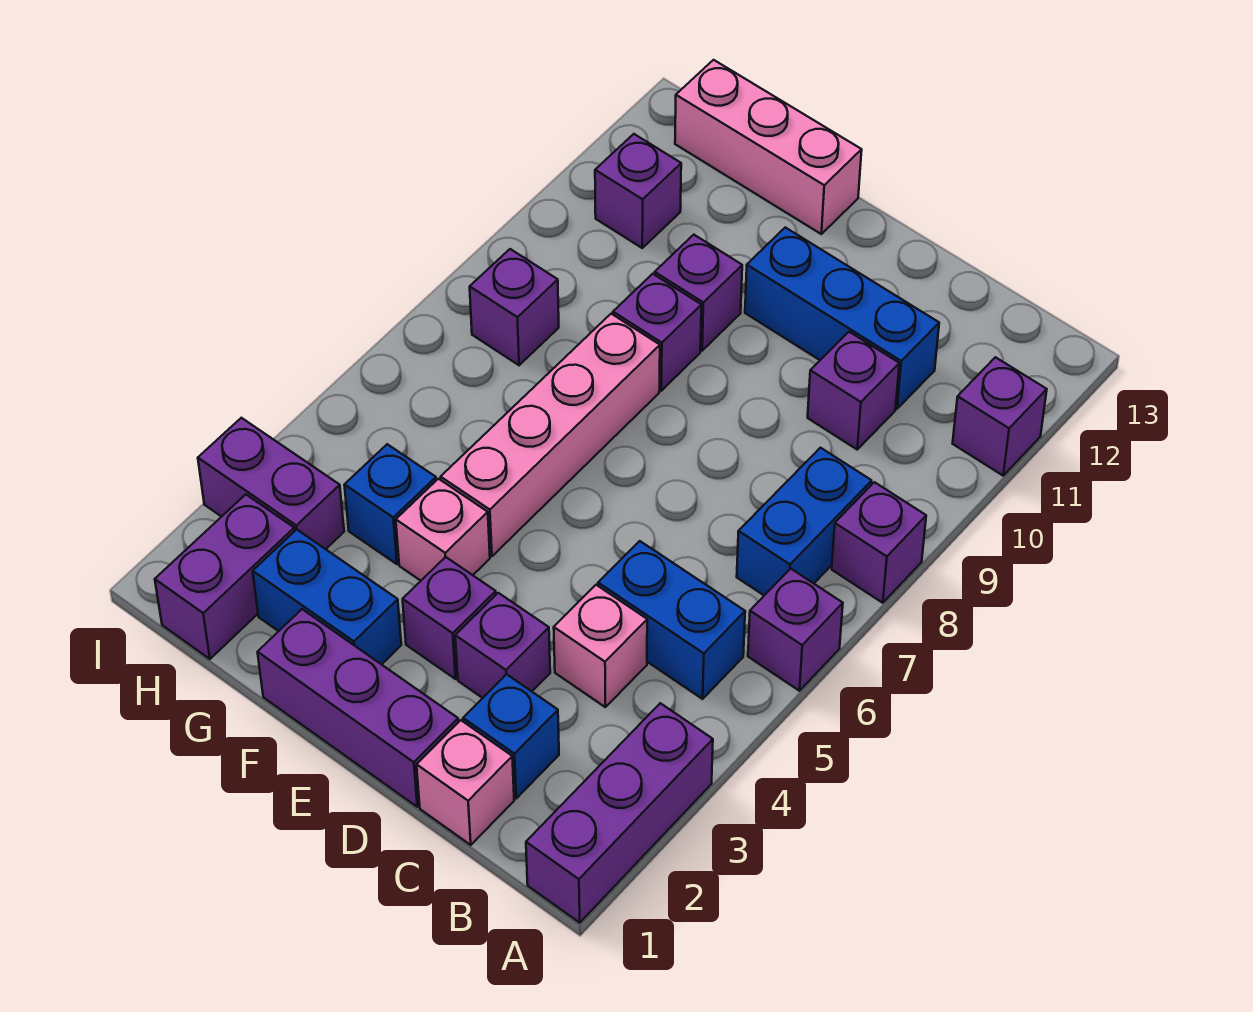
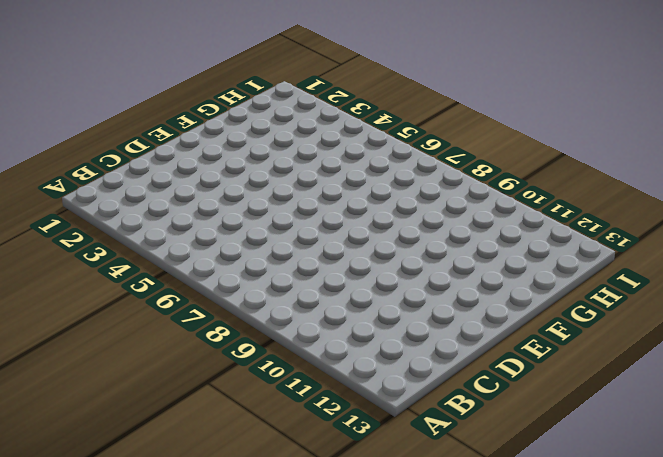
none -> purple brick A1:A3 level 1
none -> purple brick A6 level 1
none -> purple brick A8 level 1

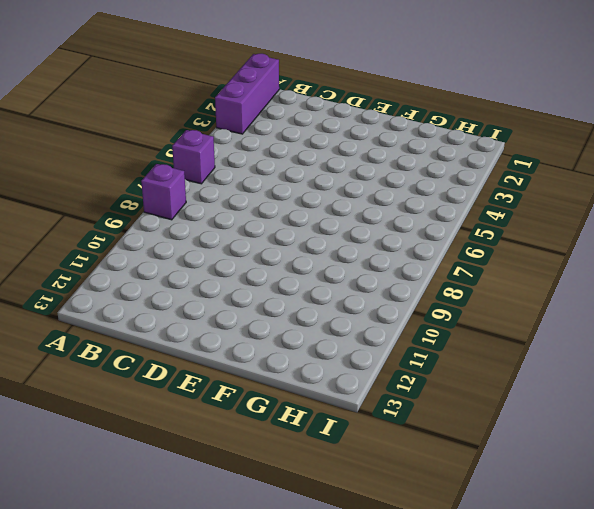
none -> purple brick A11 level 1
none -> blue brick B5:C5 level 1
none -> blue brick B7:B8 level 1

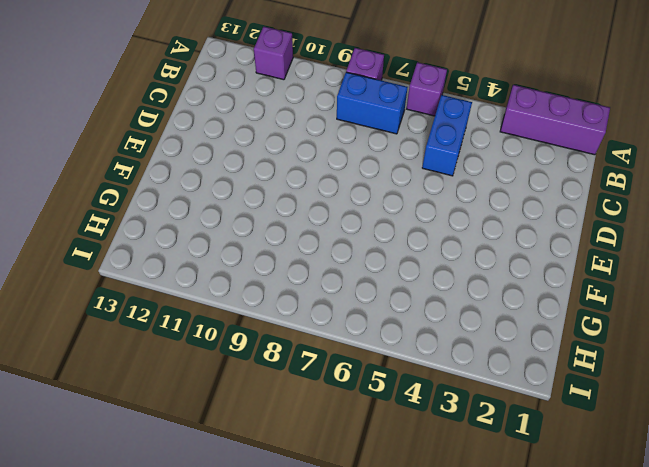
none -> pink brick C1 level 1
none -> blue brick C2 level 1
none -> pink brick C4 level 1

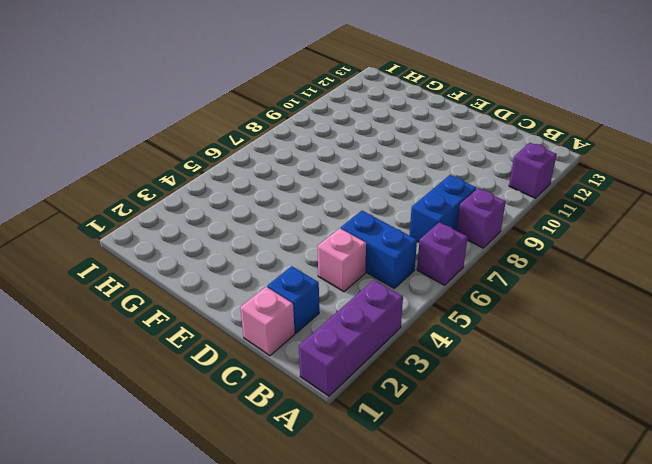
none -> purple brick C10 level 1
none -> blue brick C11:E11 level 1
none -> purple brick D1:F1 level 1

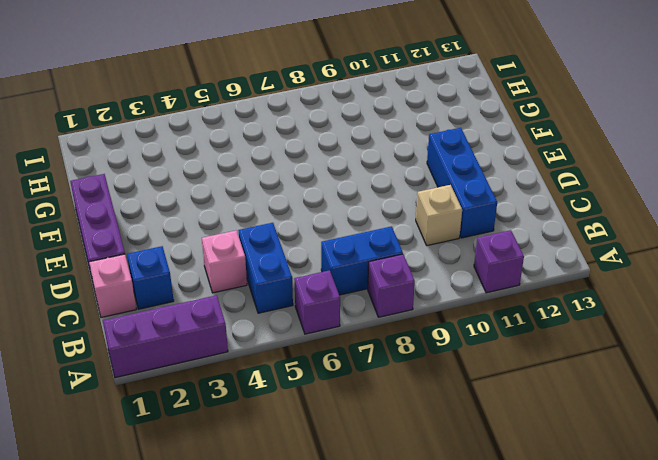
tan brick C10 level 1 -> purple brick C10 level 1
none -> purple brick D3 level 1
none -> purple brick E3 level 1
none -> blue brick F2:G2 level 1

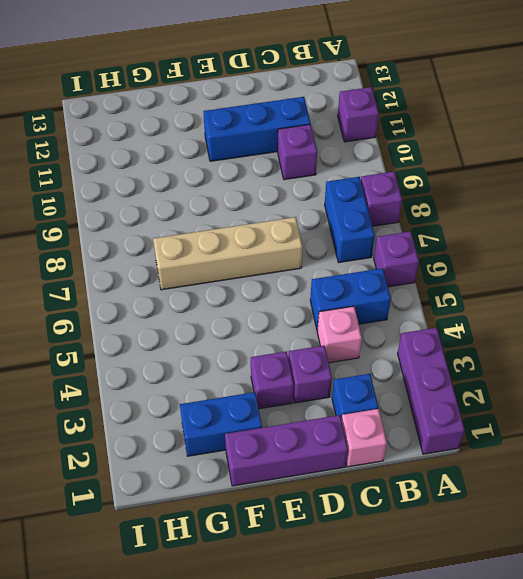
tan brick D7:G7 level 1 -> pink brick F5:F8 level 1
none -> pink brick F4 level 1
none -> purple brick F9 level 1
none -> purple brick F10 level 1

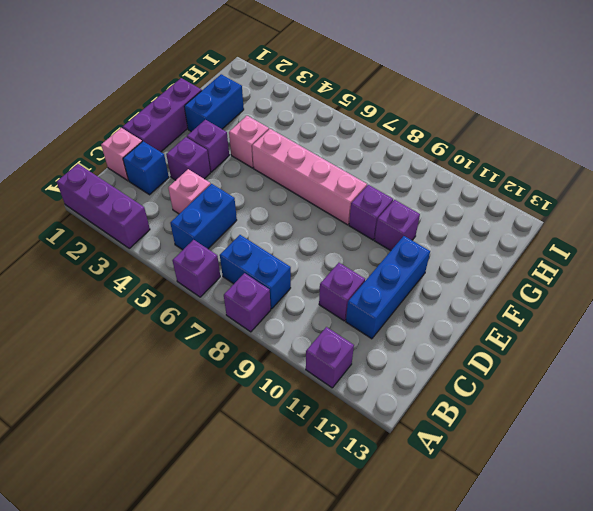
none -> pink brick F13:H13 level 1
none -> blue brick G4 level 1
none -> purple brick H1:H2 level 1

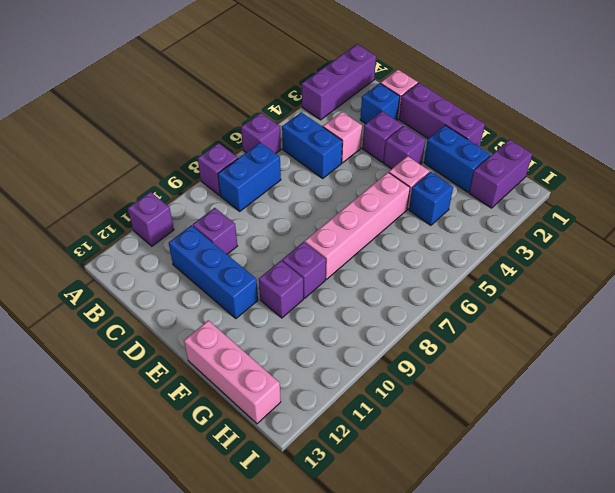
none -> purple brick H3:I3 level 1
none -> purple brick H8 level 1
none -> purple brick H11 level 1

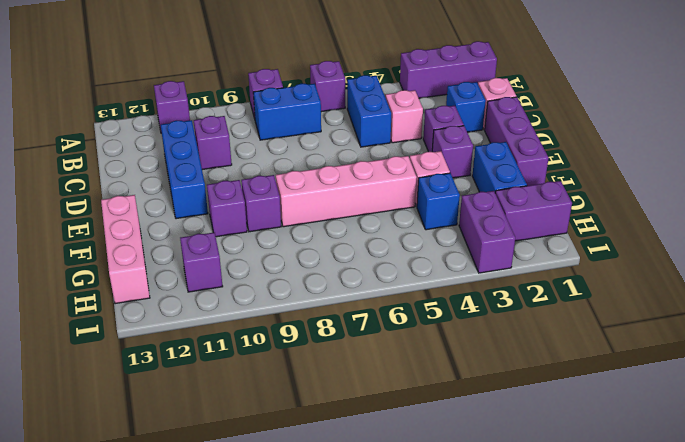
none -> purple brick H8 level 1

